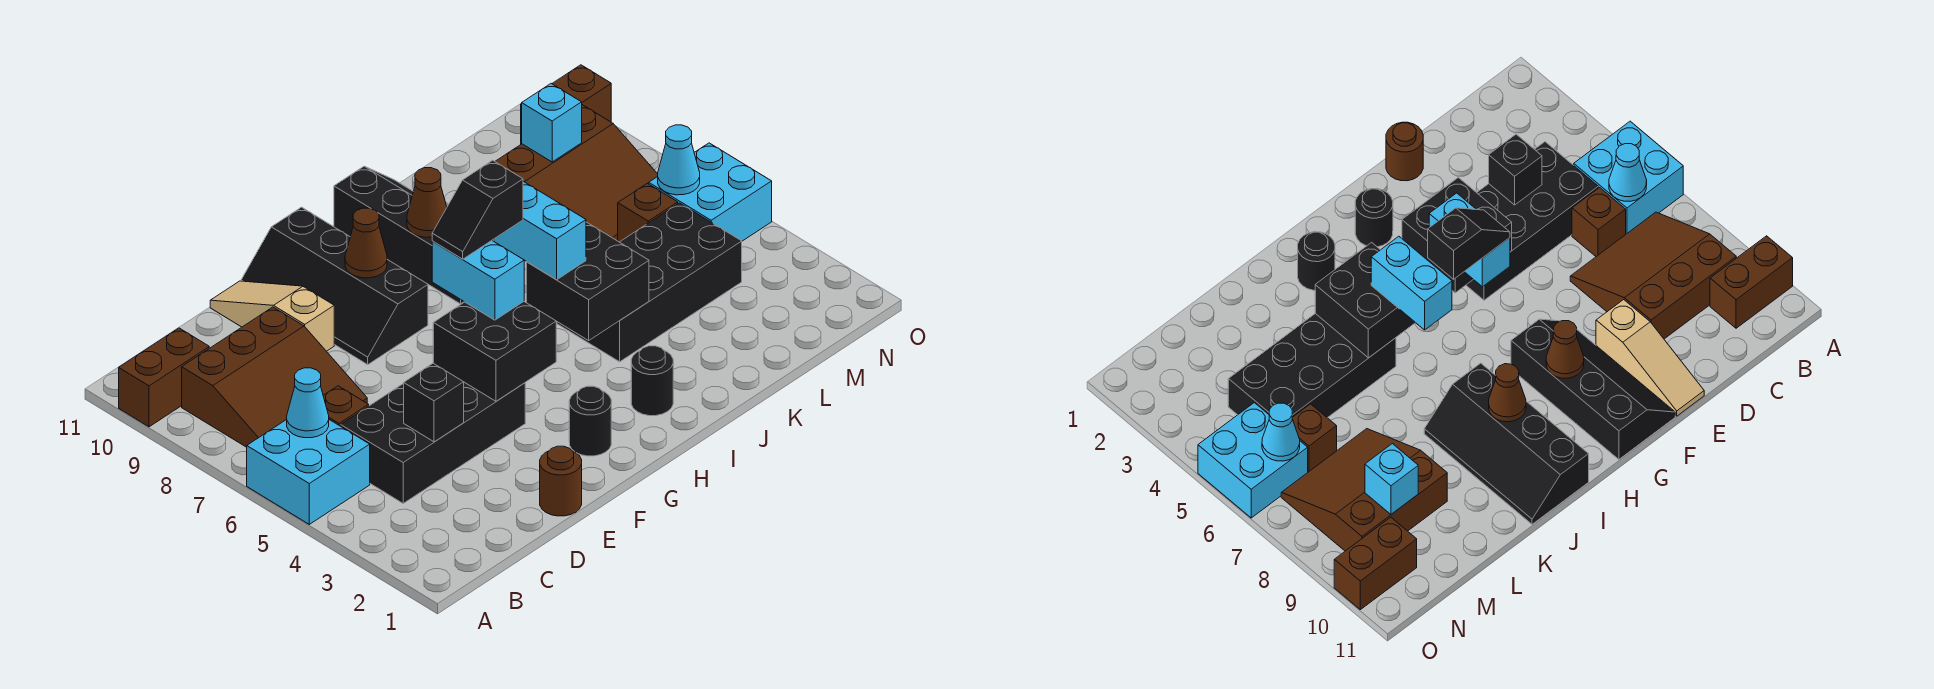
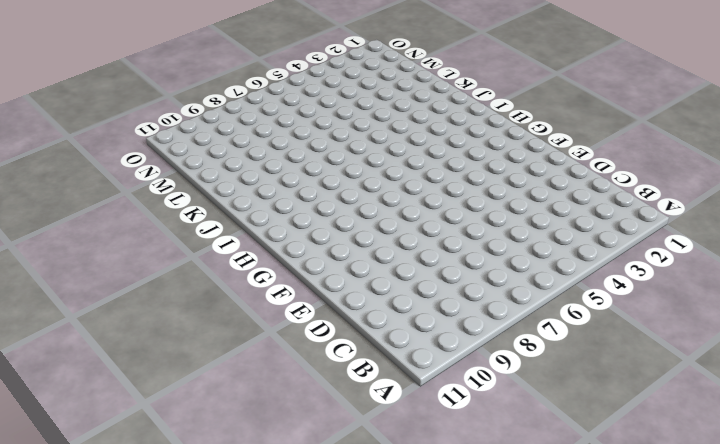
none -> cyan brick A5:B6 level 1
none -> brown brick A10:B10 level 1
none -> brown slope B7:D9 level 1 top 9

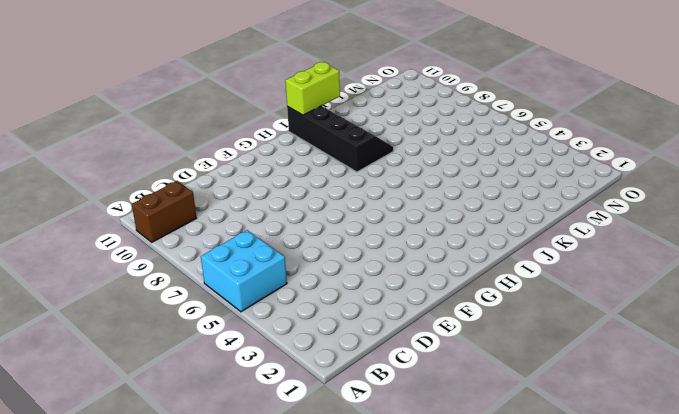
lime brick I11:J11 level 2 -> none
none -> brown slope B7:D9 level 1 top 9
none -> black brick C4:F5 level 1
none -> brown brick C6 level 1

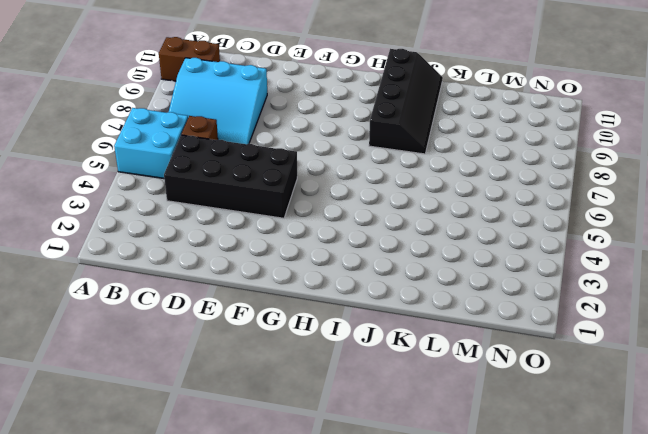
cyan slope B7:D9 level 1 top 9 -> brown slope B7:D9 level 1 top 9
none -> brown round brick E1 level 1
none -> tan slope E9:E11 level 1 top 9
none -> black slope F8:G11 level 1 top G

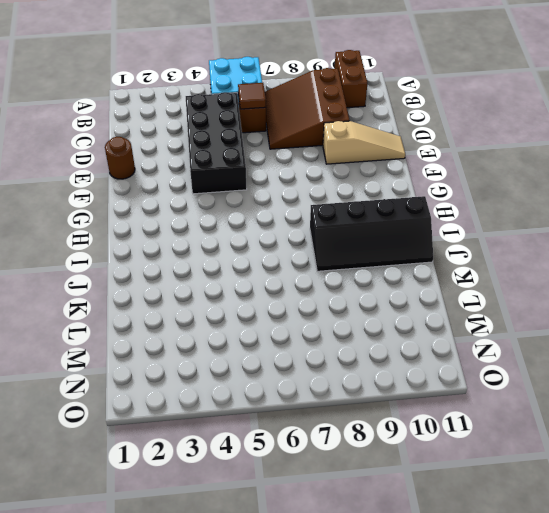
brown tile C6 level 2 -> none
none -> black slope F8:G11 level 1 top G
none -> black round brick G2 level 1
none -> black round brick I2 level 1

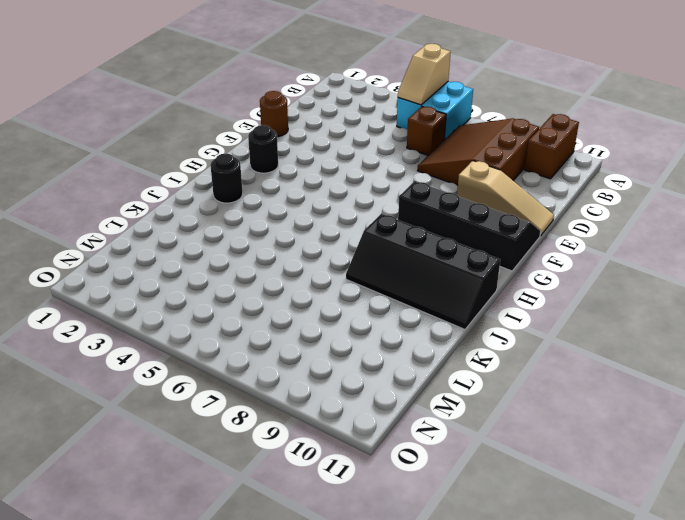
tan slope A5:B5 level 2 top A -> none
none -> black brick C4:F5 level 1
none -> black brick J4:M5 level 1
none -> brown slope L7:N9 level 1 top 9

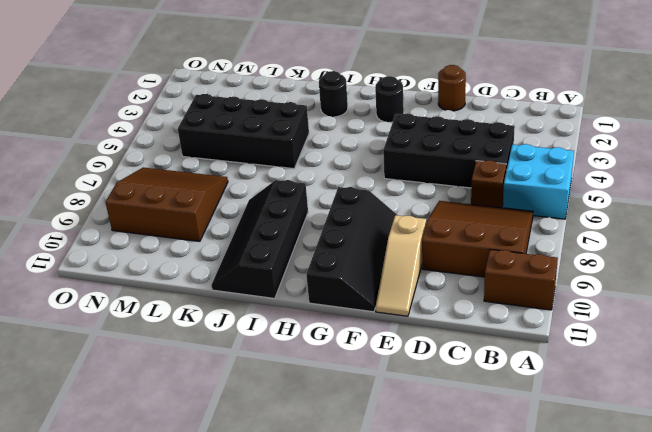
none -> brown brick M6 level 1
none -> cyan brick N5:O6 level 1
none -> brown brick N10:O10 level 1

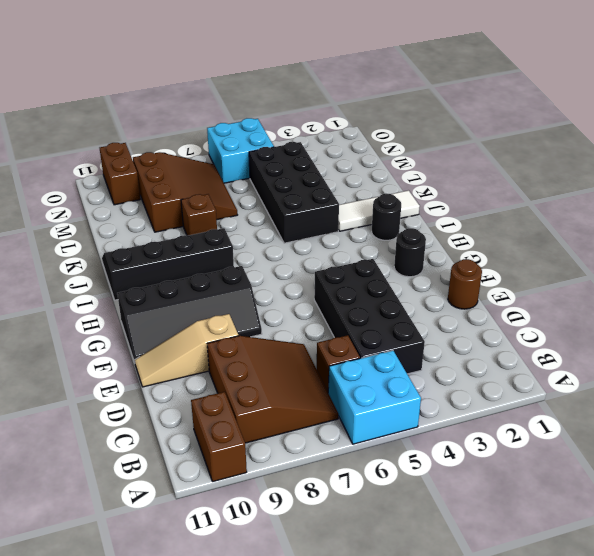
white tile J1:J3 level 1 -> none
brown brick K8 level 1 -> brown brick M6 level 1
none -> cyan cone B6 level 2
none -> black brick D4 level 2
none -> black brick F4:G5 level 2

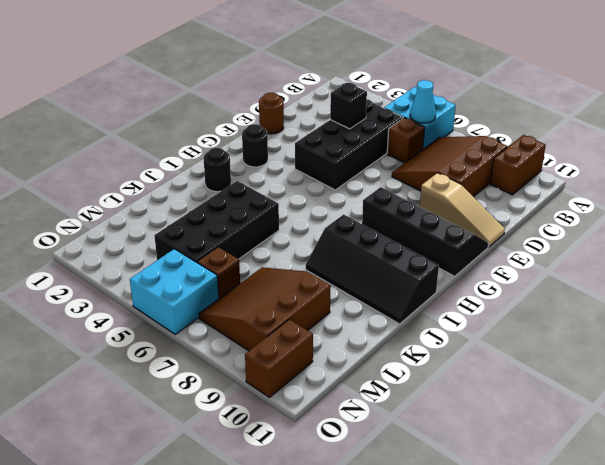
none -> black brick F4:G5 level 2
none -> brown cone G9 level 2
none -> black brick I4:J5 level 2

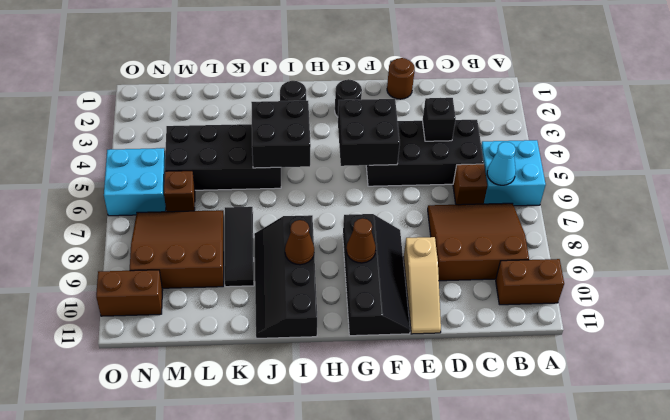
black tile K7:K9 level 1 -> none
none -> cyan brick M9 level 2
none -> cyan cone N6 level 2
none -> cyan brick G5:G6 level 3

